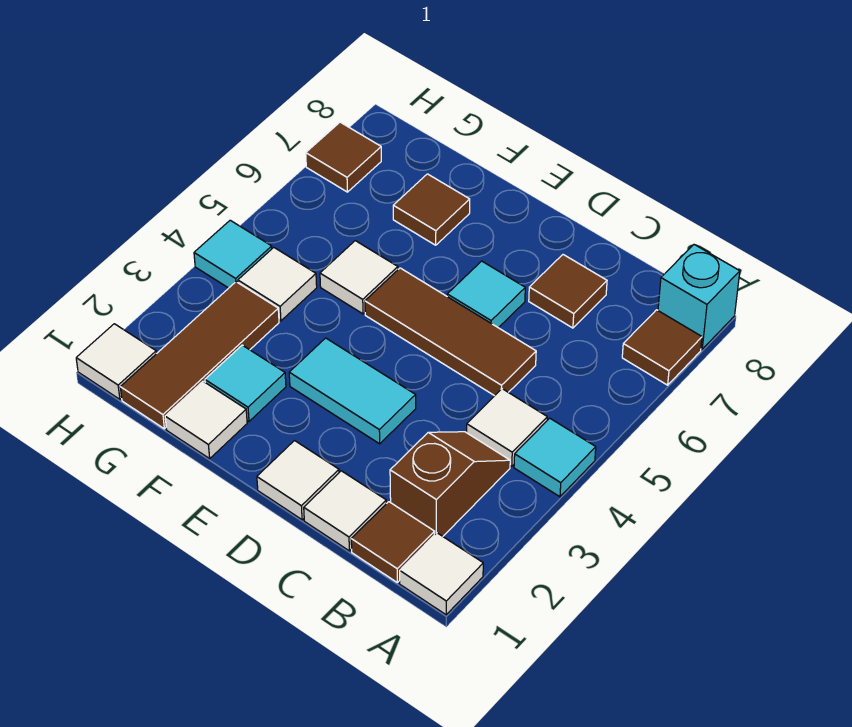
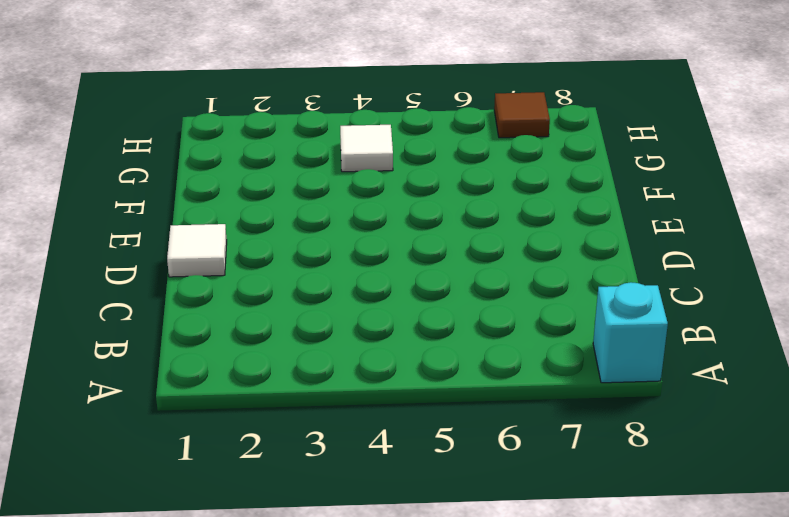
none -> white tile A1 level 1
none -> cyan tile A4 level 1
none -> brown tile A7 level 1

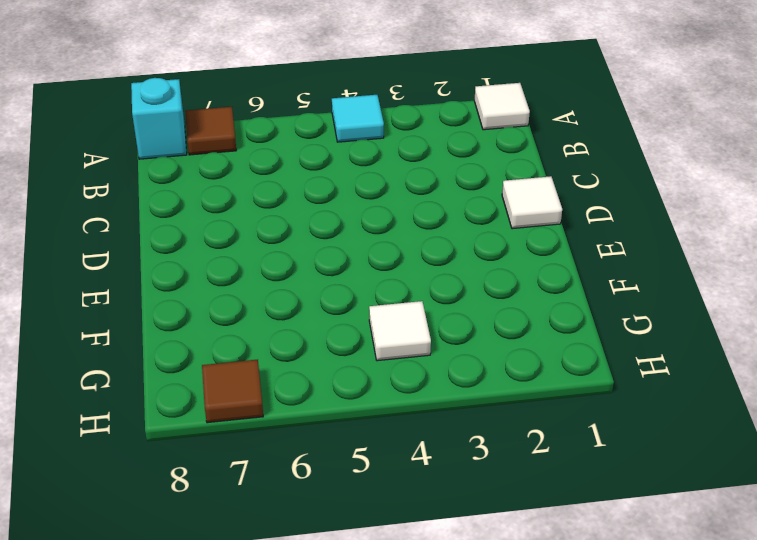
none -> brown tile B1 level 1
none -> brown slope B2:B3 level 1 top 2
none -> white tile B4 level 1

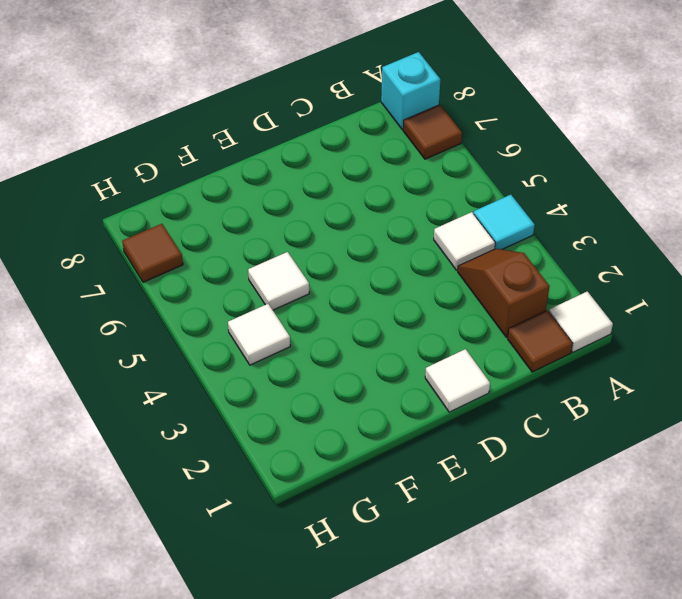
none -> white tile C1 level 1
none -> brown tile C5:E5 level 1
none -> brown tile C7 level 1

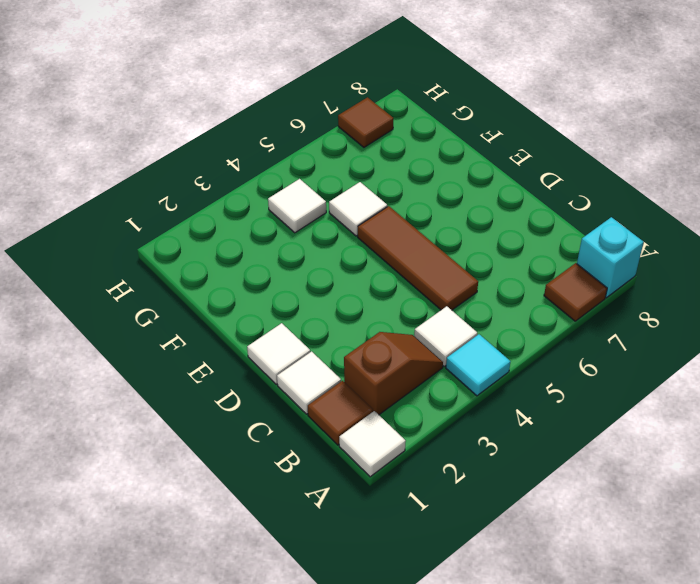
none -> brown tile C7 level 1
none -> cyan tile D3:E3 level 1
none -> cyan tile D6 level 1

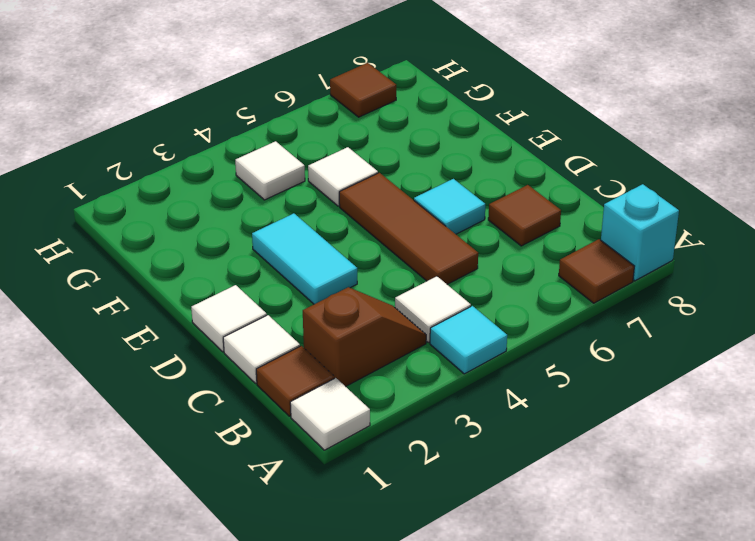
none -> white tile F1 level 1
none -> cyan tile F2 level 1
none -> brown tile F7 level 1

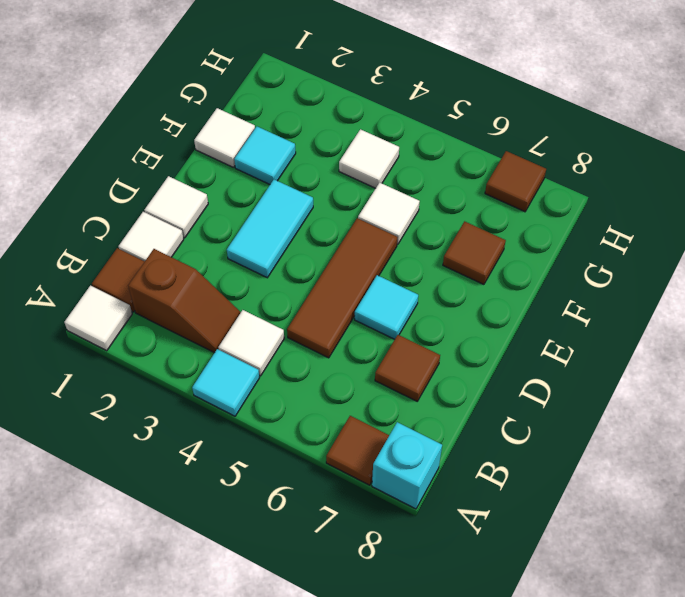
none -> brown tile G1:G3 level 1
none -> white tile H1 level 1
none -> cyan tile H4 level 1

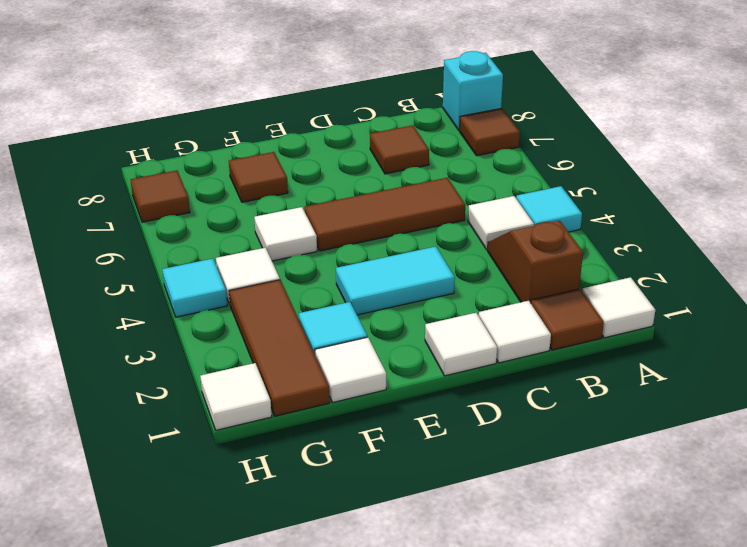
none -> cyan tile D6 level 1

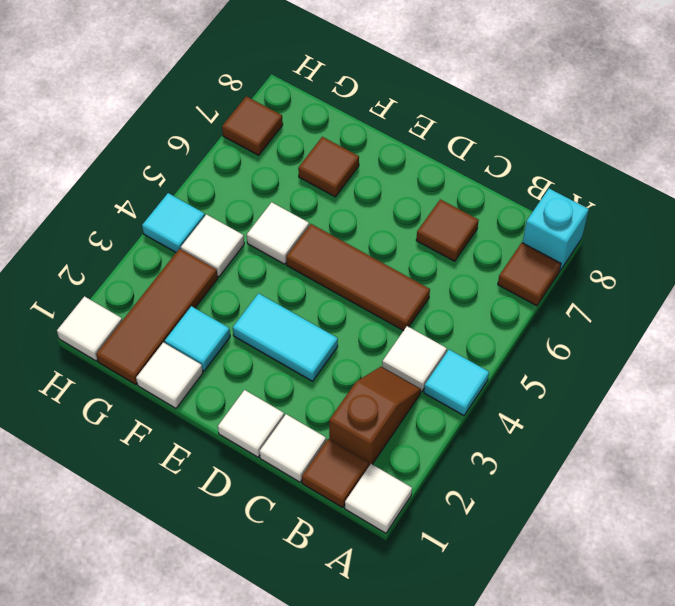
none -> cyan tile D6 level 1

